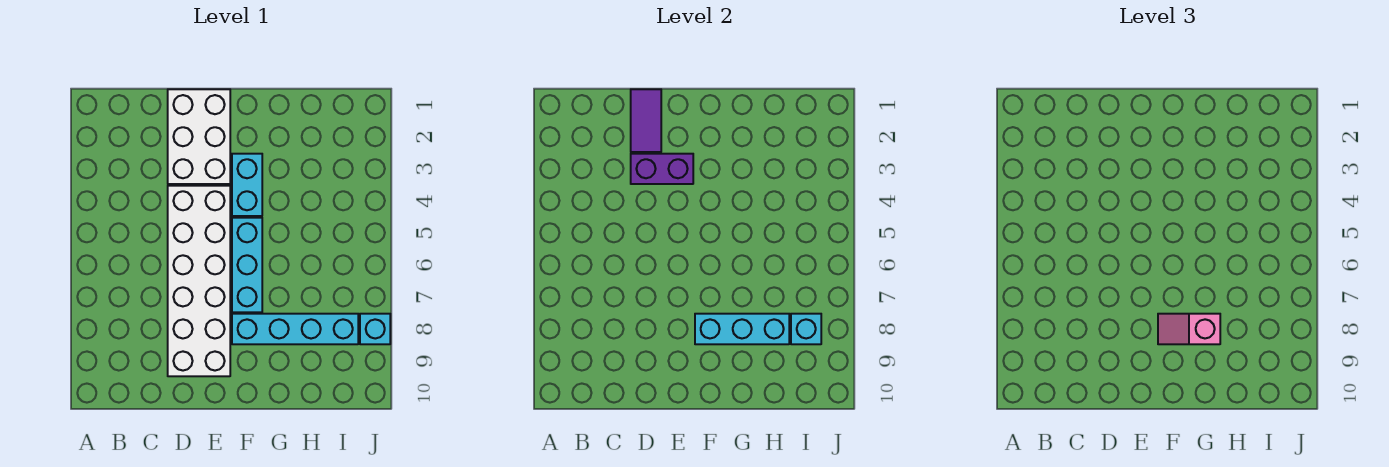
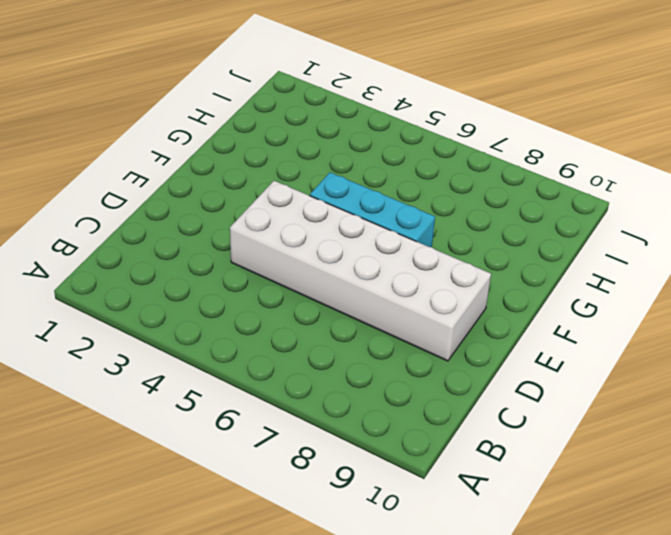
none -> white brick D1:E3 level 1
none -> cyan brick F3:F4 level 1

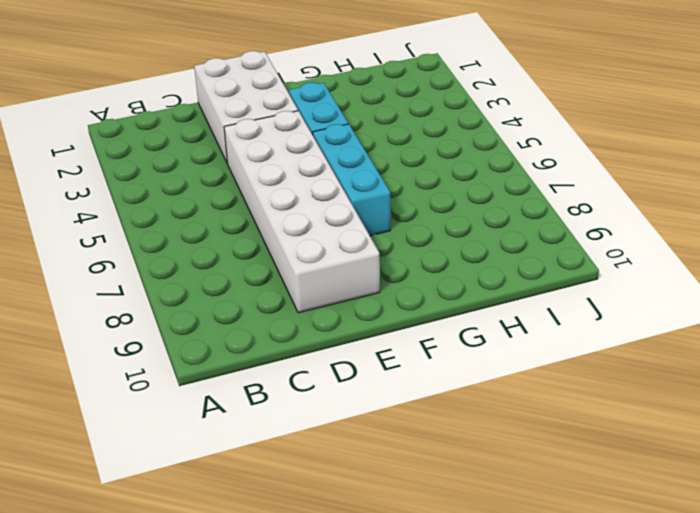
none -> cyan brick F8:I8 level 1
none -> cyan brick J8 level 1

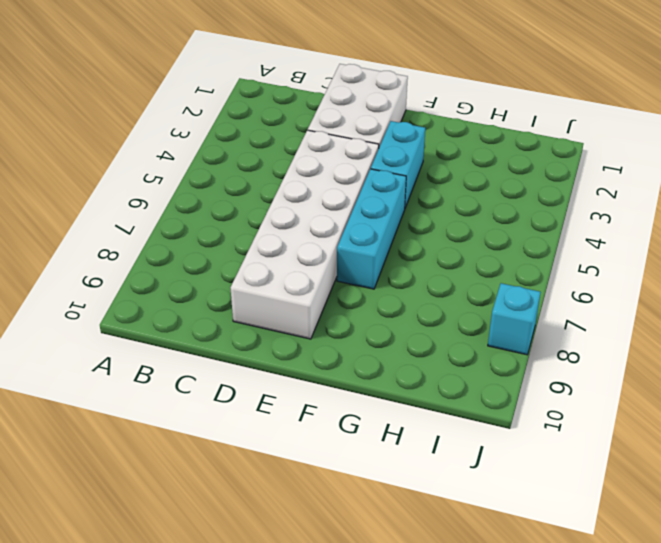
none -> cyan brick F8:I8 level 1
none -> purple tile D1:D2 level 2

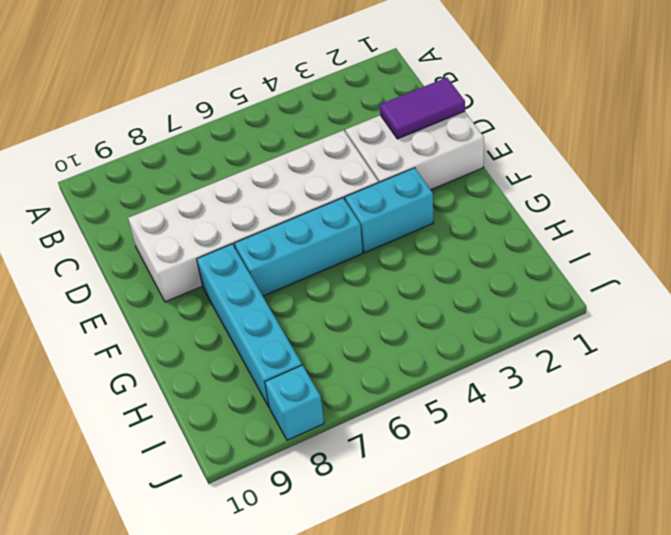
none -> purple brick D3:E3 level 2
none -> cyan brick F8:H8 level 2

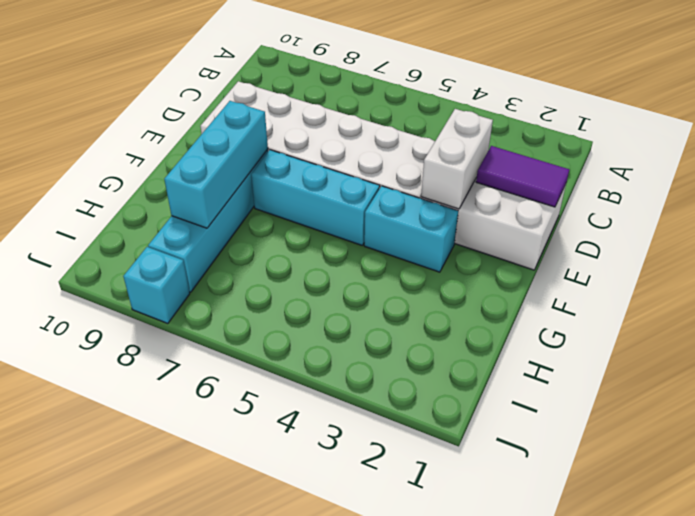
white brick D3:E3 level 2 -> purple brick D3:E3 level 2
none -> cyan brick I8 level 2
none -> pink slope F8:G8 level 3 top G

